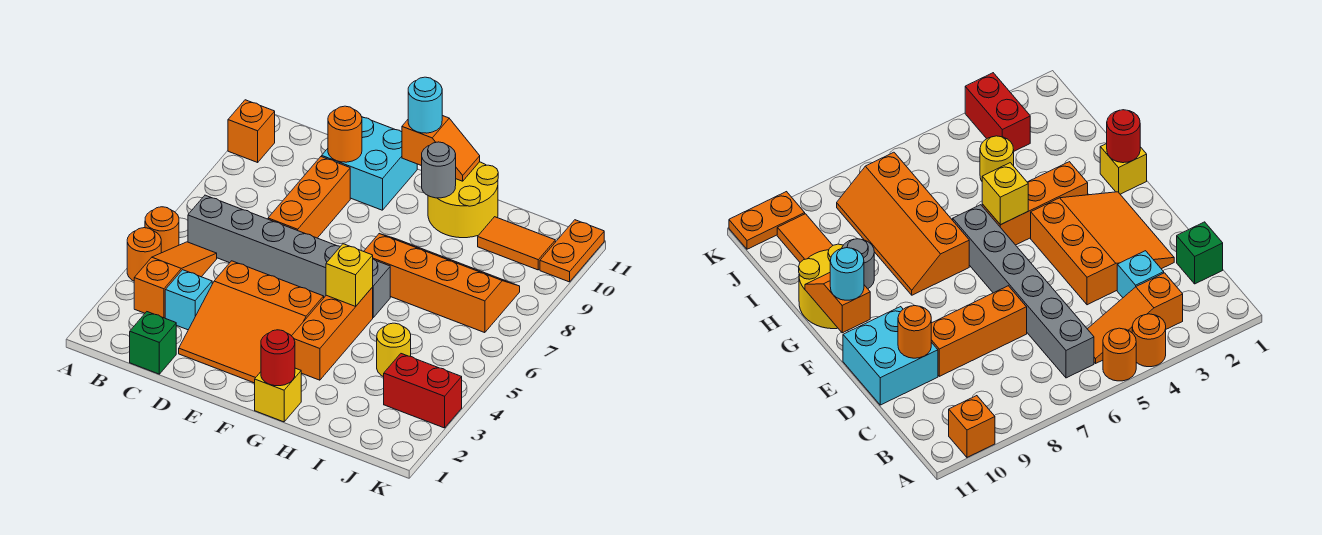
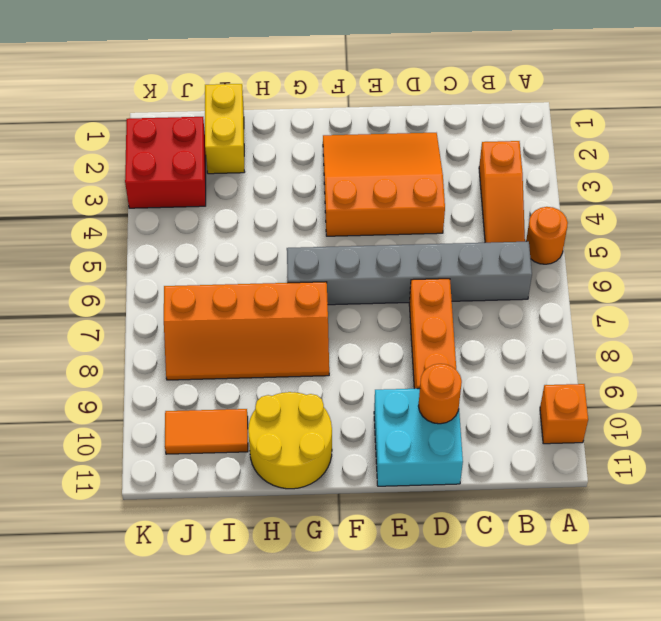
yellow brick I1:I2 level 1 -> none
red brick J2:K3 level 1 -> red brick J3:K3 level 1
none -> orange round brick A4 level 1
none -> green brick C1 level 1
none -> cyan brick C3 level 1

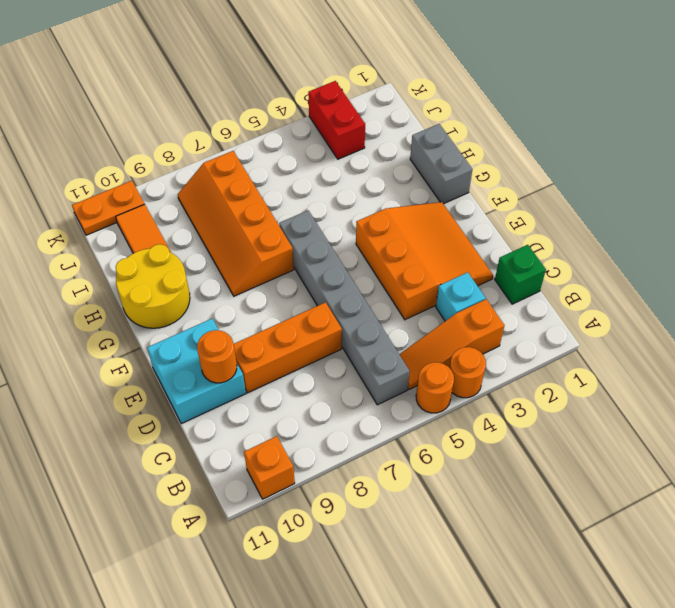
grey brick G1:H1 level 1 -> yellow brick G1 level 1
none -> orange brick G3:G5 level 1
none -> yellow round brick I4 level 1
none -> orange slope F11:G11 level 2 top F

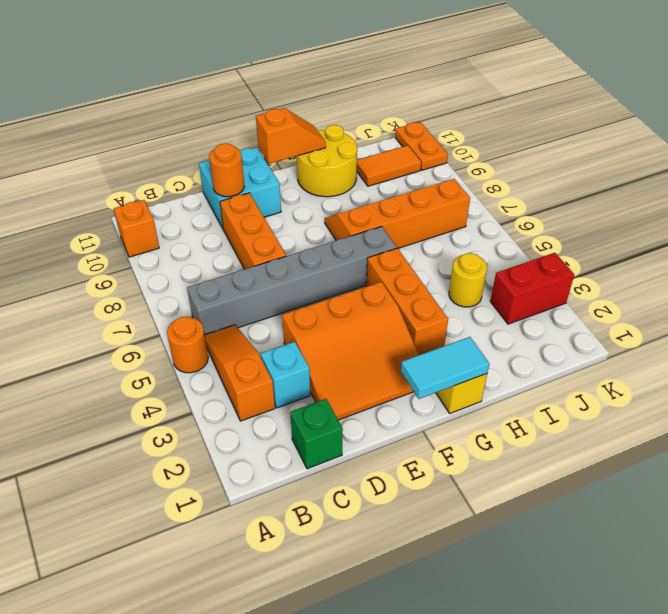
cyan tile F1:G1 level 2 -> red round brick G1 level 2
none -> orange round brick A4 level 1
none -> yellow brick G5 level 2
none -> grey round brick G10 level 2

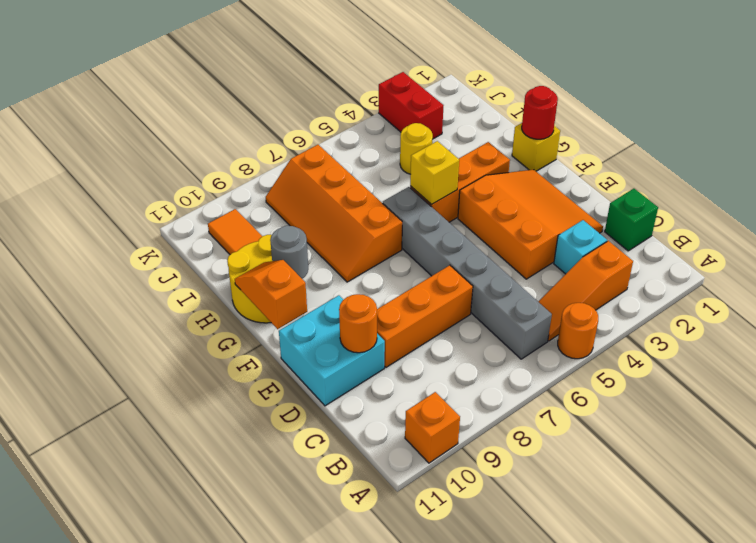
none -> orange round brick A4 level 1
none -> orange plate K10:K11 level 1
none -> cyan round brick F11 level 3

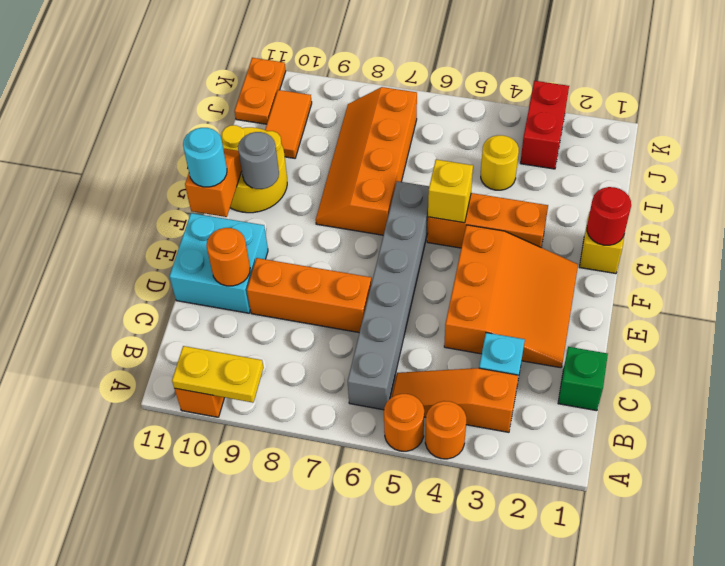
yellow plate A9:A10 level 2 -> none
orange plate J11:K11 level 1 -> orange plate K10:K11 level 1

